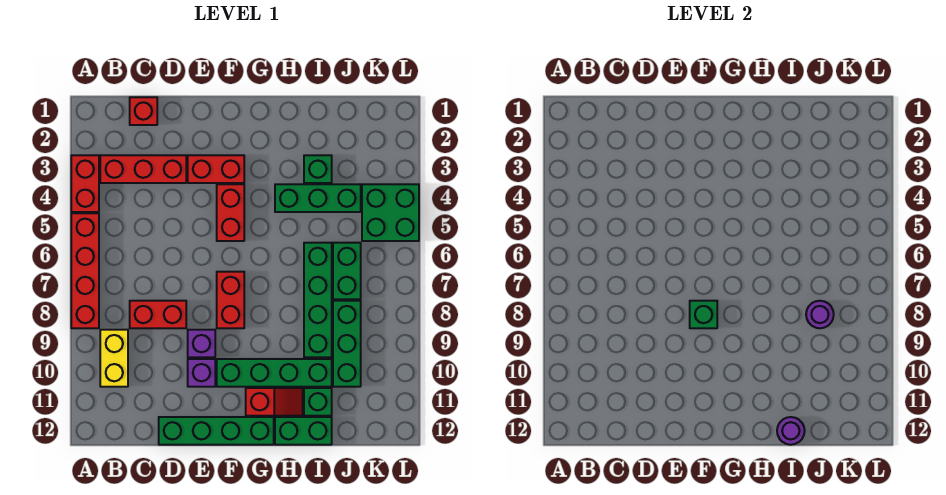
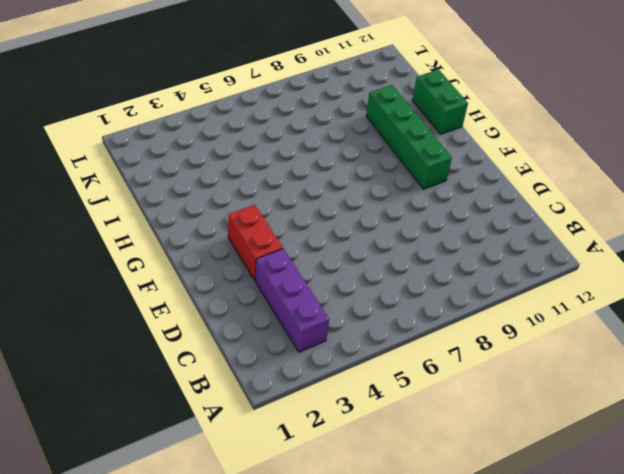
purple brick B3:D3 level 1 -> red brick B3:D3 level 1
none -> red brick A3:A4 level 1
none -> red brick A5:A8 level 1
none -> yellow brick B9:B10 level 1

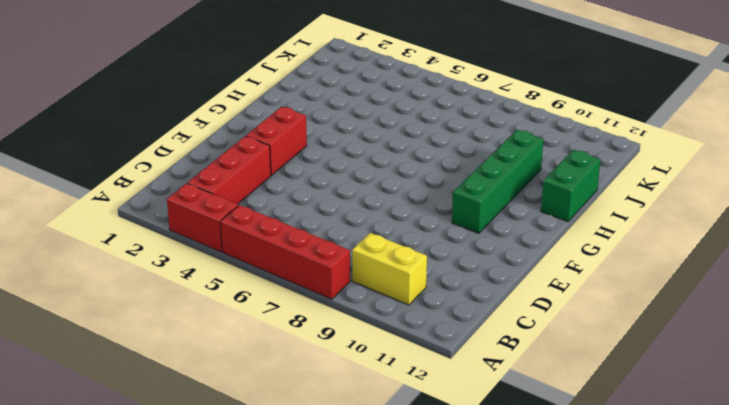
none -> red brick C1 level 1
none -> red brick C8:D8 level 1
none -> green brick D12:G12 level 1

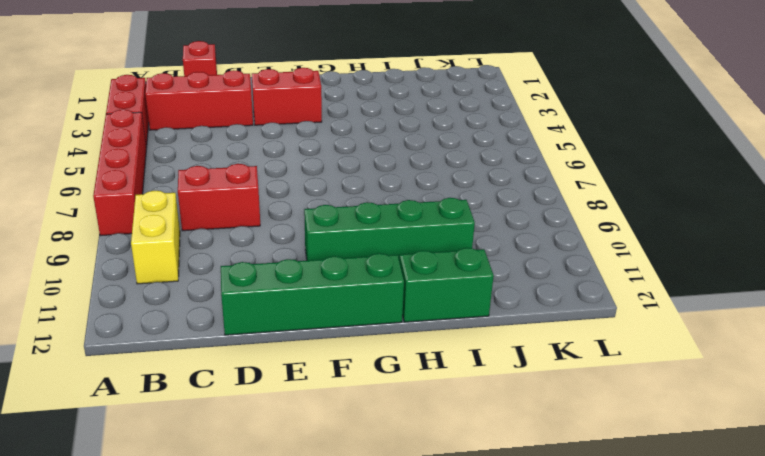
none -> purple brick E9 level 1
none -> purple brick E10 level 1
none -> red brick F4:F5 level 1

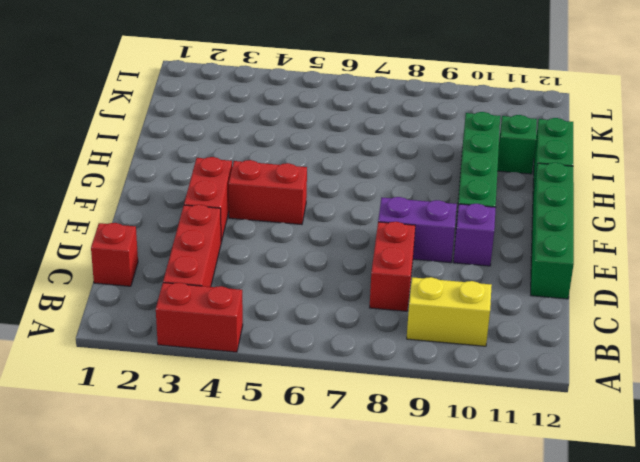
purple brick E8:E9 level 1 -> purple brick E9 level 1
none -> red brick A5:A8 level 1
none -> red brick F7:F8 level 1
none -> red slope G11:H11 level 1 top G

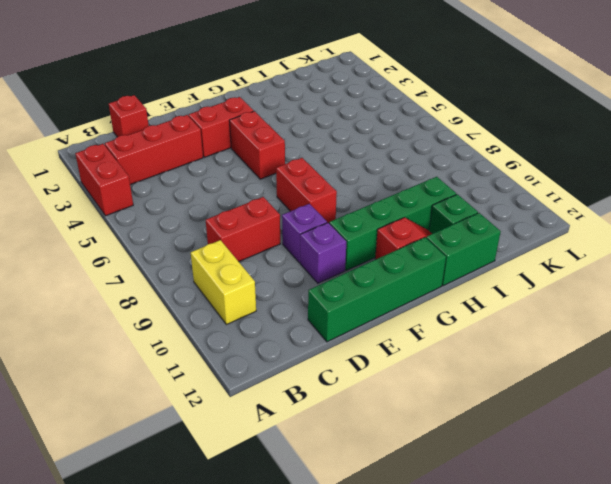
none -> red brick A5:A8 level 1
none -> green brick H4:J4 level 1
none -> green brick I3 level 1

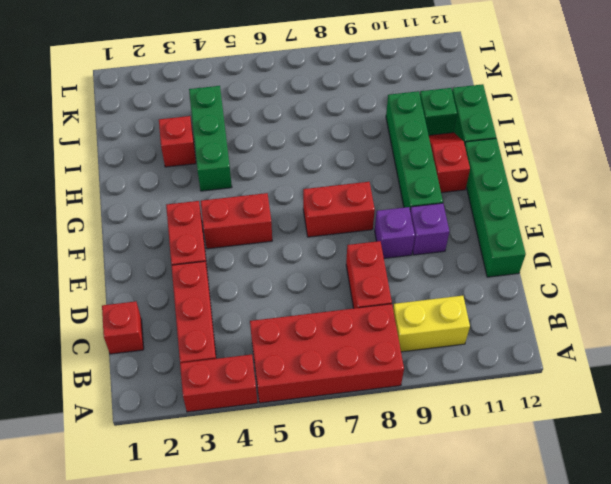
red brick A5:B8 level 1 -> red brick A5:A8 level 1
red brick I3 level 1 -> green brick I3 level 1
none -> green brick I6:I9 level 1
none -> green brick J6:J7 level 1
none -> green brick J8:J10 level 1

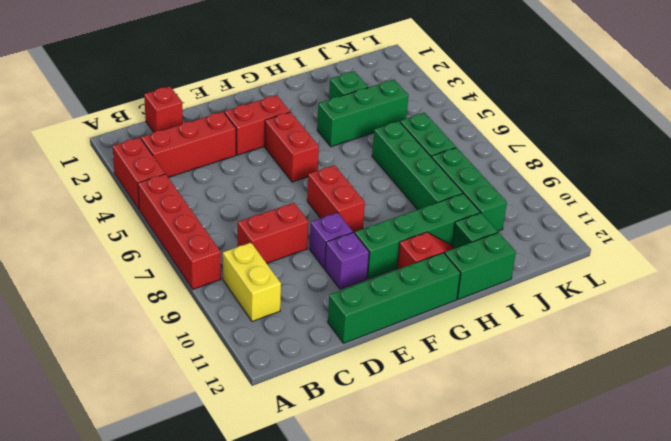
none -> green brick K4:L5 level 1
none -> green brick F8 level 2
none -> purple round brick I12 level 2

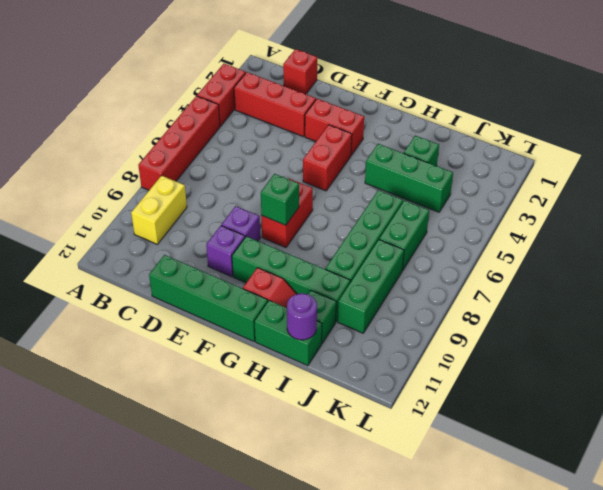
none -> red brick C8:D8 level 1
none -> green brick K4:L5 level 1
none -> purple round brick J8 level 2

